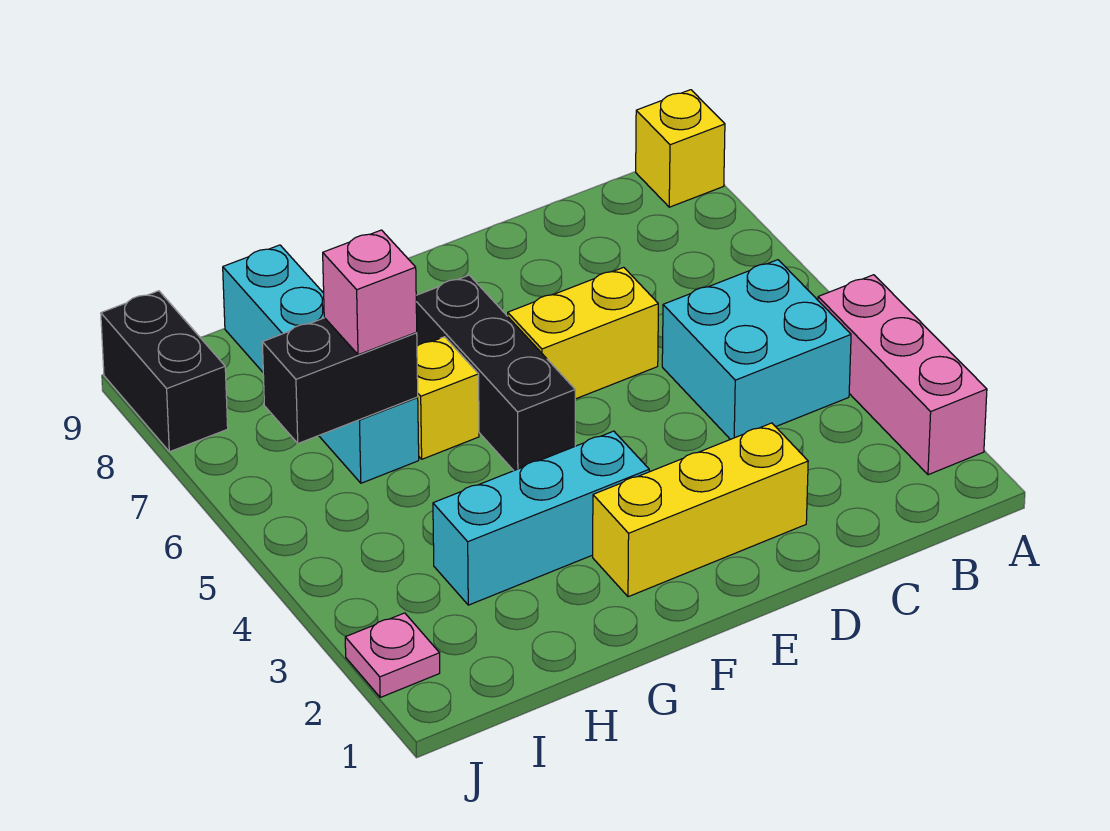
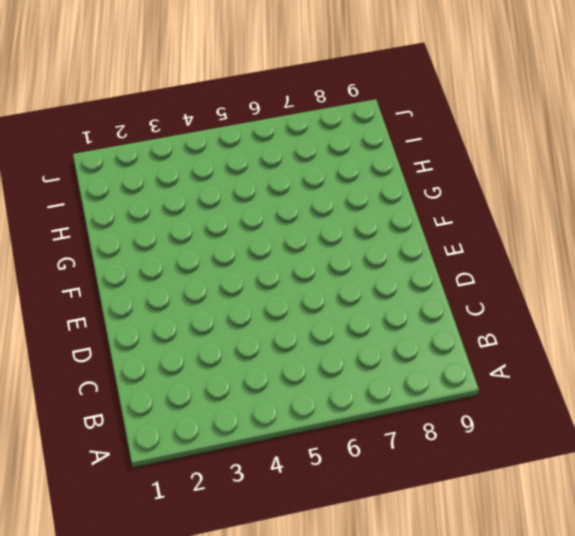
none -> pink brick A2:A4 level 1
none -> yellow brick A9 level 1
none -> cyan brick B4:C5 level 1

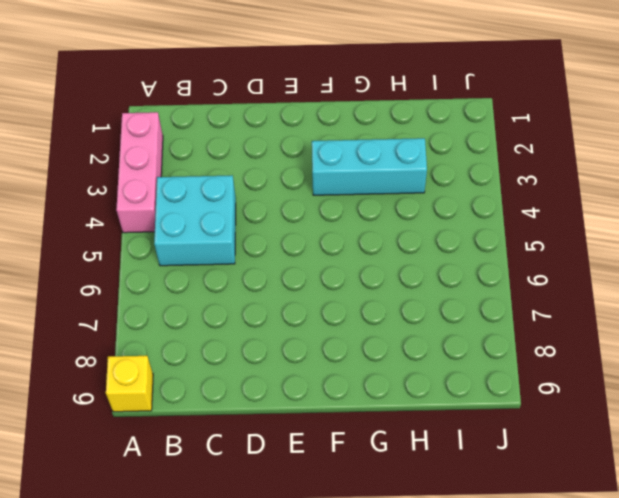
none -> yellow brick D2:F2 level 1
none -> yellow brick D6:E6 level 1
none -> black brick F5:F7 level 1

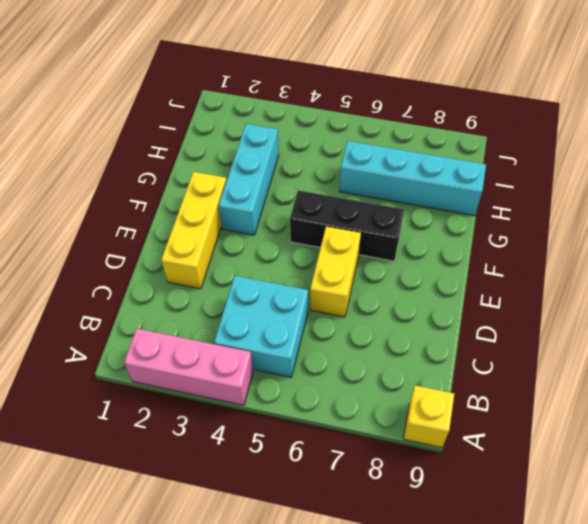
none -> yellow brick G6 level 1
none -> pink plate J2 level 1
none -> black brick J8:J9 level 1

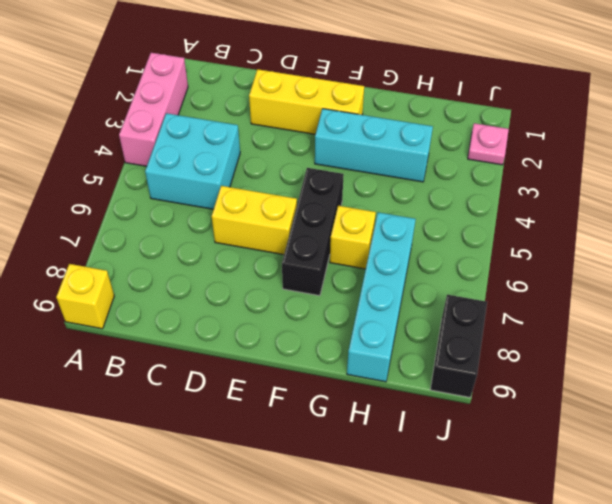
none -> black brick H6:I6 level 2
none -> pink brick H6 level 3

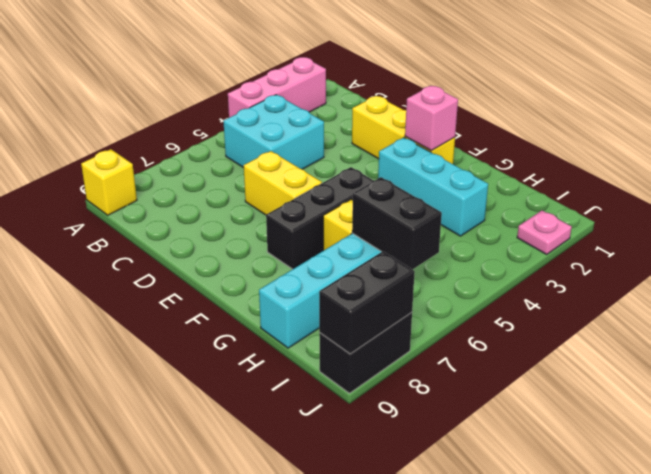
pink brick F2 level 2 -> pink brick H6 level 3
black brick J8:J9 level 2 -> none

